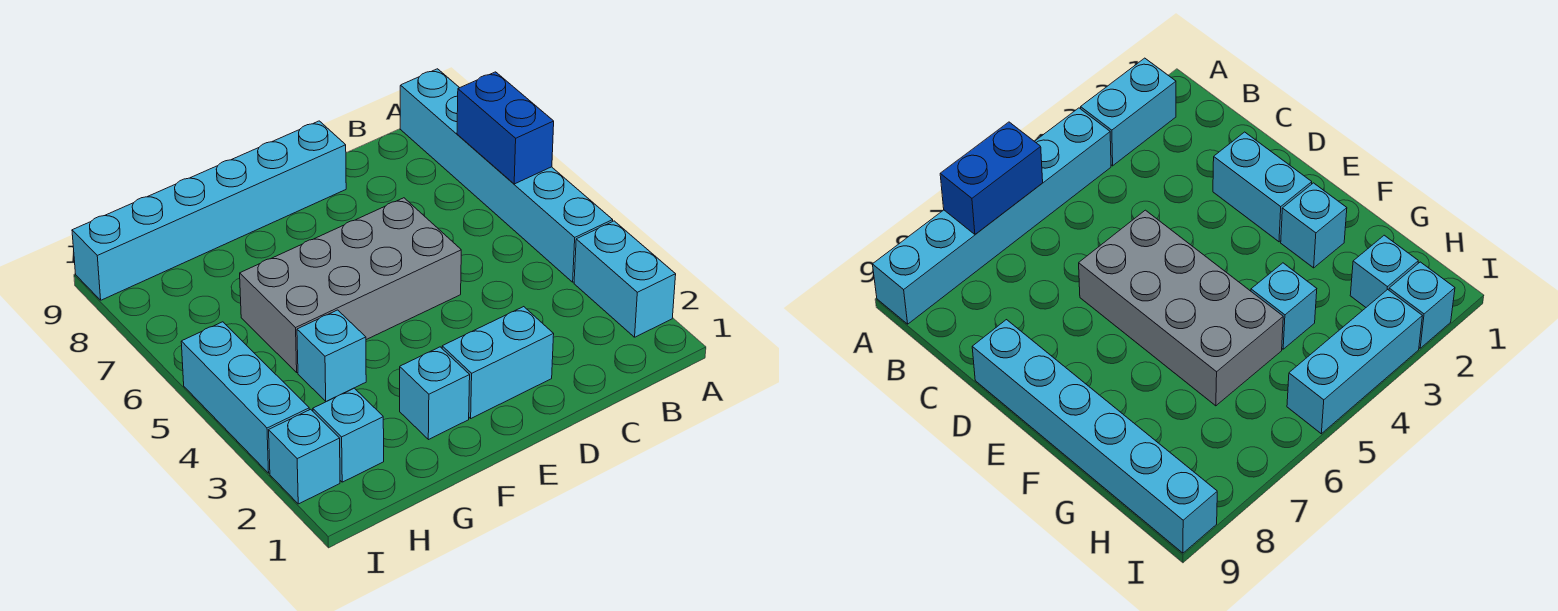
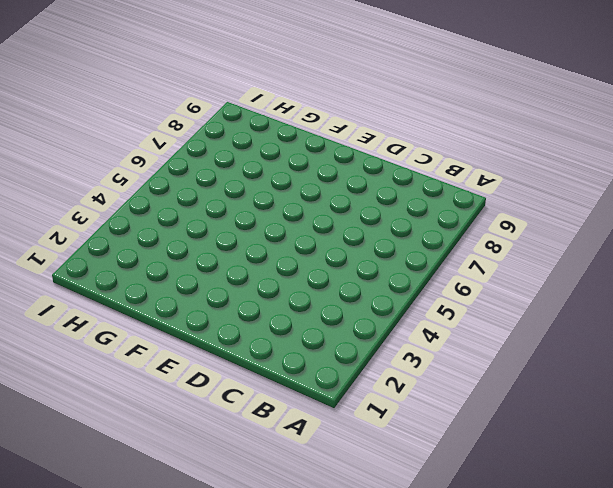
none -> cyan brick A2:A3 level 1
none -> cyan brick A4:A9 level 1

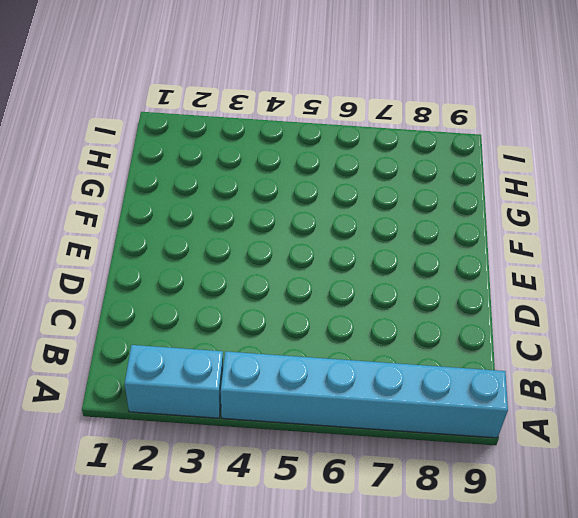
none -> cyan brick D2:E2 level 1
none -> grey brick D5:G6 level 1

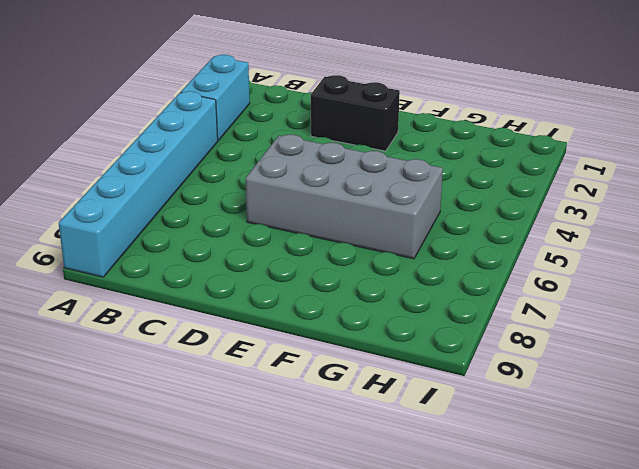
black brick D2:E2 level 1 -> cyan brick D2:E2 level 1
none -> cyan brick D9:I9 level 1
none -> cyan brick F2 level 1

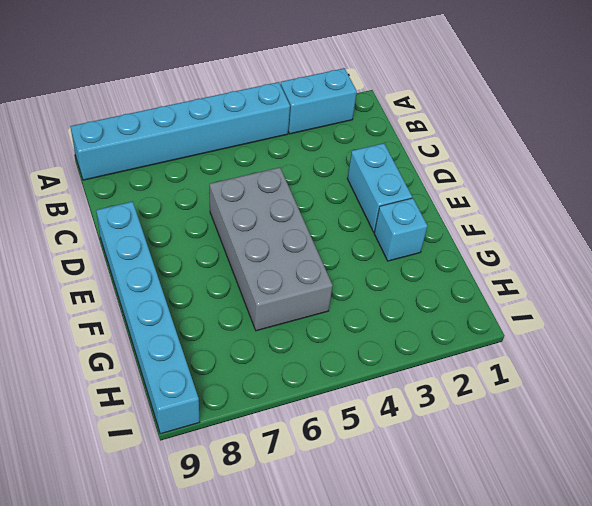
none -> cyan brick G4 level 1
none -> cyan brick H2 level 1

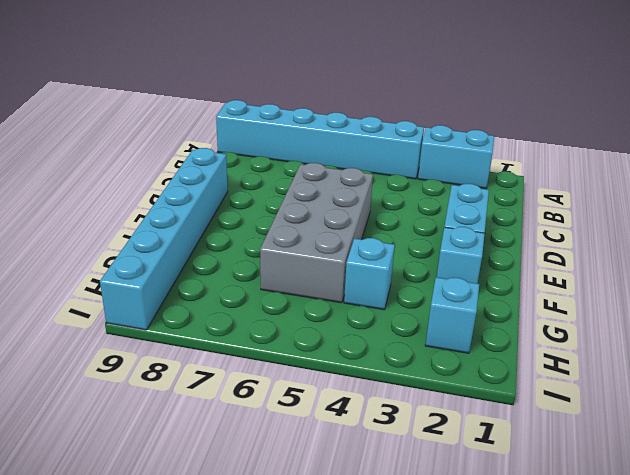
none -> cyan brick I2 level 1
none -> cyan brick I3:I5 level 1

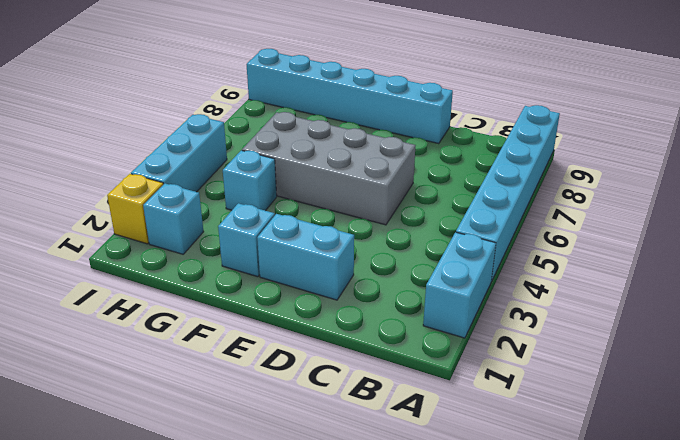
yellow brick I2 level 1 -> cyan brick I2 level 1
none -> blue brick A6:A7 level 2

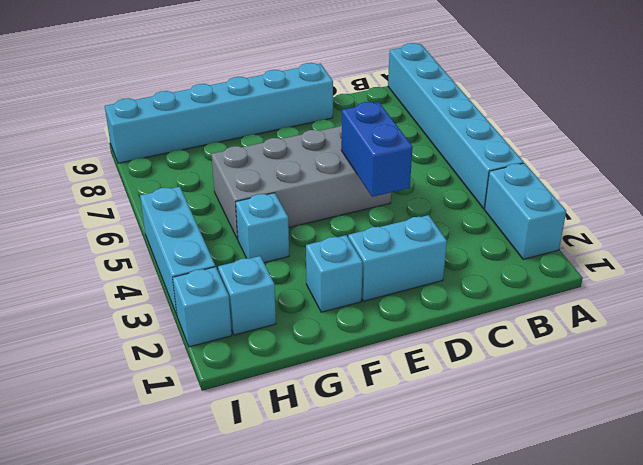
blue brick D4:D5 level 2 -> blue brick A6:A7 level 2

